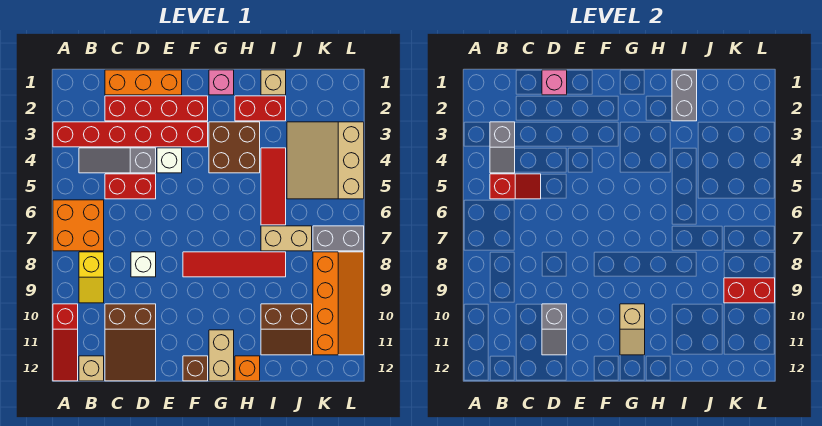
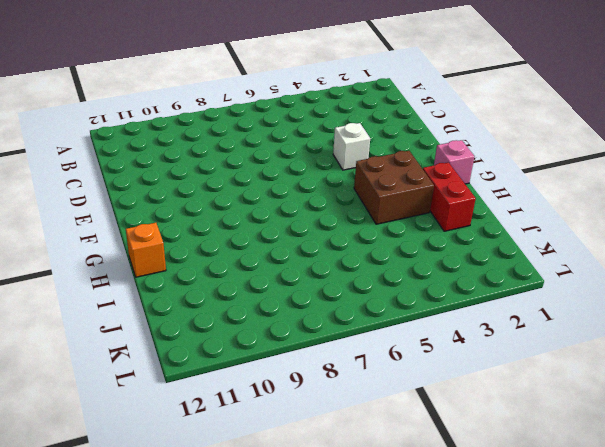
none -> red brick A3:F3 level 1
none -> orange brick A6:B7 level 1
none -> red slope A10:A12 level 1 top 10
none -> grey slope B4:D4 level 1 top D

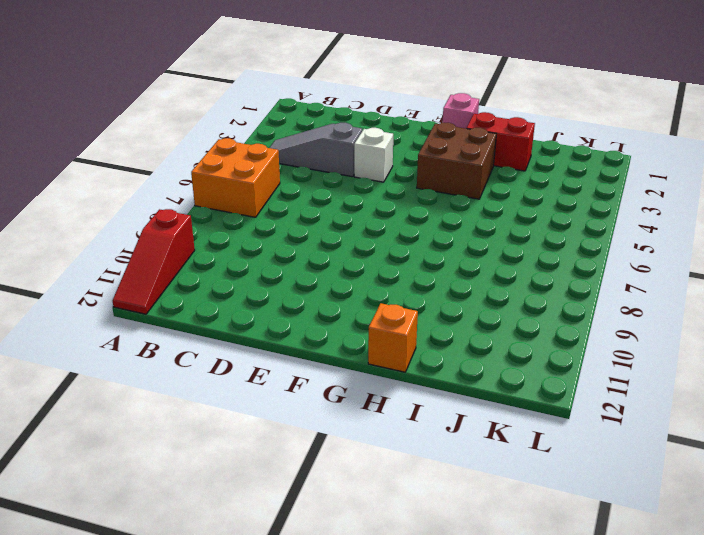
none -> red brick A3:F3 level 1
none -> yellow slope B8:B9 level 1 top 8
none -> tan brick B12 level 1
none -> orange brick C1:E1 level 1

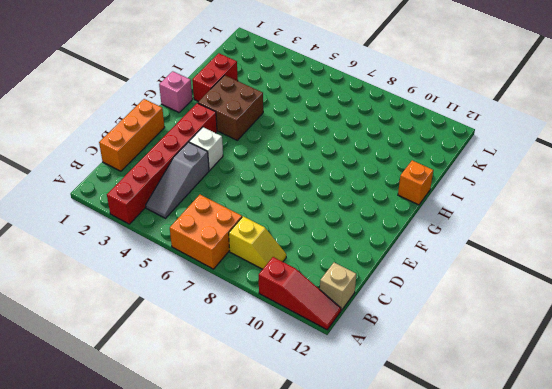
none -> red brick C2:F2 level 1
none -> red brick C5:D5 level 1
none -> brown slope C10:D12 level 1 top 10
none -> white brick D8 level 1

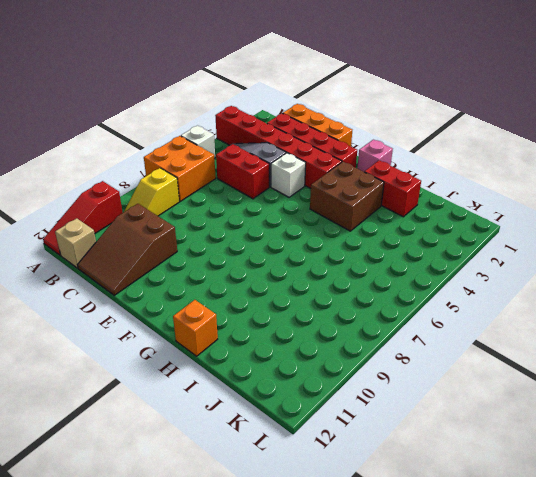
white brick A5 level 1 -> white brick D8 level 1
none -> red tile F8:I8 level 1
none -> brown brick F12 level 1
none -> tan brick G11:G12 level 1
none -> tan brick I1 level 1

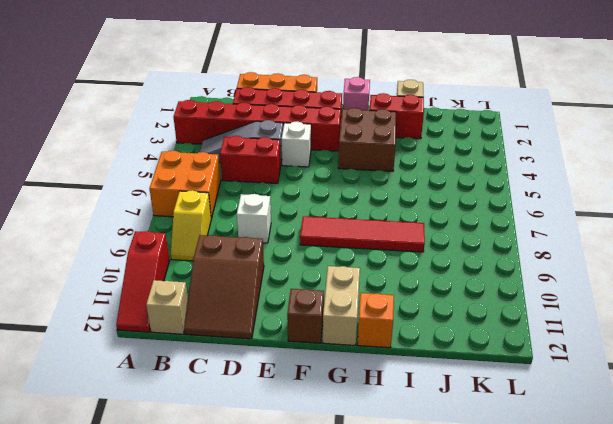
none -> red tile I4:I6 level 1
none -> tan brick I7:J7 level 1
none -> brown slope I10:J11 level 1 top 10
none -> tan slope J3:L5 level 1 top L

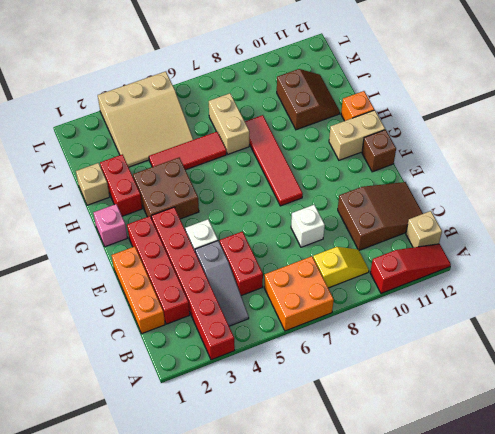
none -> grey brick K7:L7 level 1
none -> orange slope K8:L11 level 1 top K
none -> grey slope B3:B4 level 2 top 3
none -> red slope B5:C5 level 2 top B

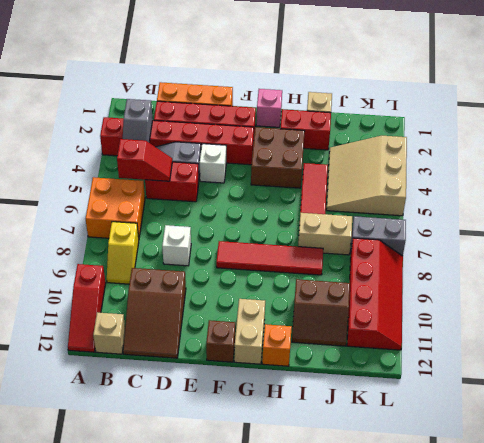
red slope K8:L11 level 1 top K -> orange slope K8:L11 level 1 top K
none -> pink brick D1 level 2
none -> grey slope D10:D11 level 2 top 10
none -> tan slope G10:G11 level 2 top 10
none -> grey brick I1:I2 level 2

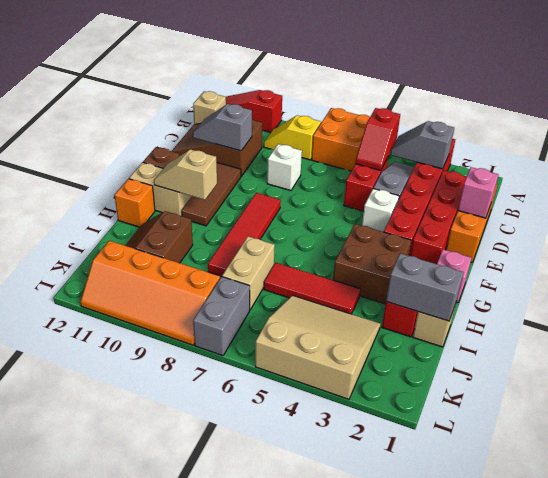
brown tile E10:G10 level 1 -> none
none -> red brick K9:L9 level 2

